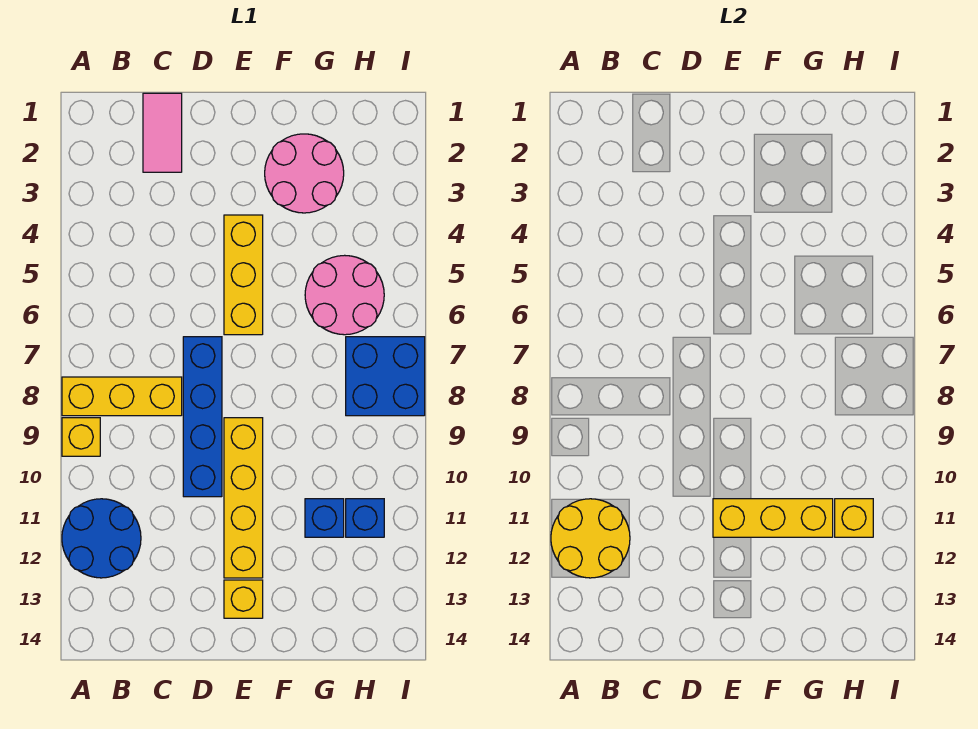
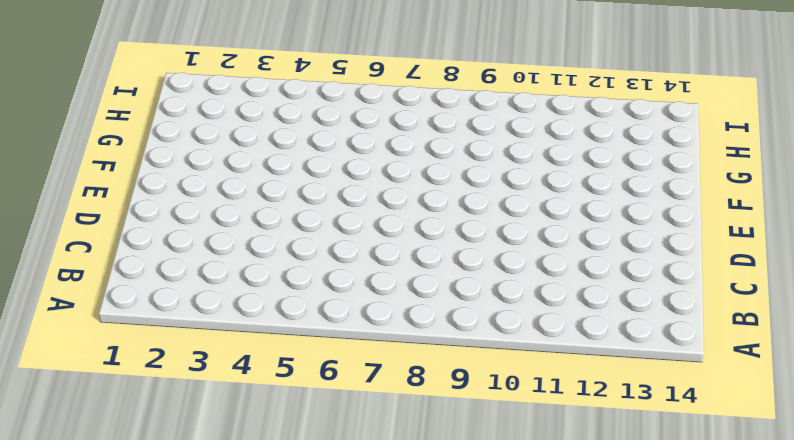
none -> yellow brick A8:C8 level 1
none -> yellow brick A9 level 1
none -> blue round brick A11:B12 level 1

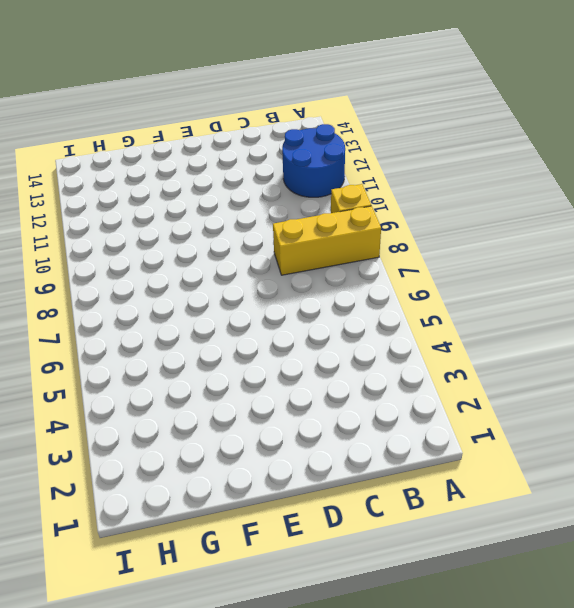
none -> pink tile C1:C2 level 1
none -> blue brick D7:D10 level 1
none -> yellow brick E4:E6 level 1

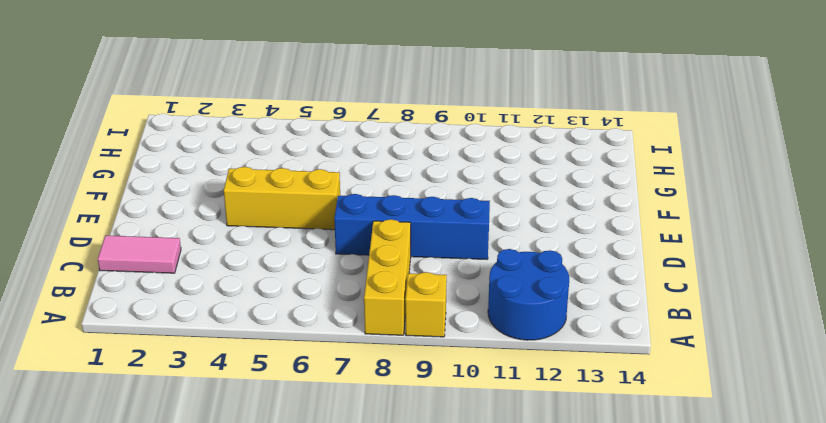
none -> yellow brick E9:E12 level 1
none -> yellow brick E13 level 1
none -> pink round brick F2:G3 level 1

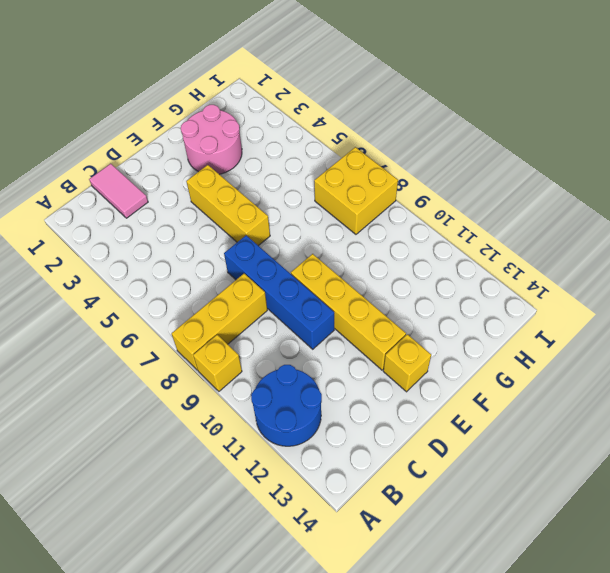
yellow brick H7:I8 level 1 -> blue brick H7:I8 level 1
none -> pink round brick G5:H6 level 1
none -> blue brick G11 level 1
none -> blue brick H11 level 1

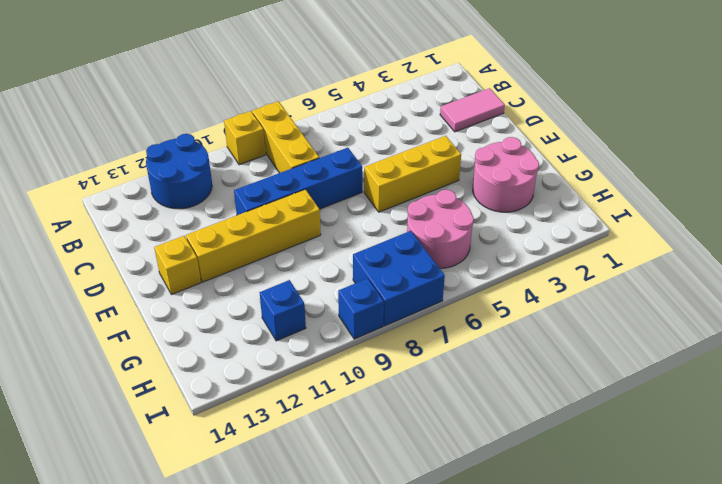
blue brick I9 level 1 -> blue brick G11 level 1
none -> yellow round brick A11:B12 level 2
none -> yellow brick E11:G11 level 2
none -> yellow brick H11 level 2

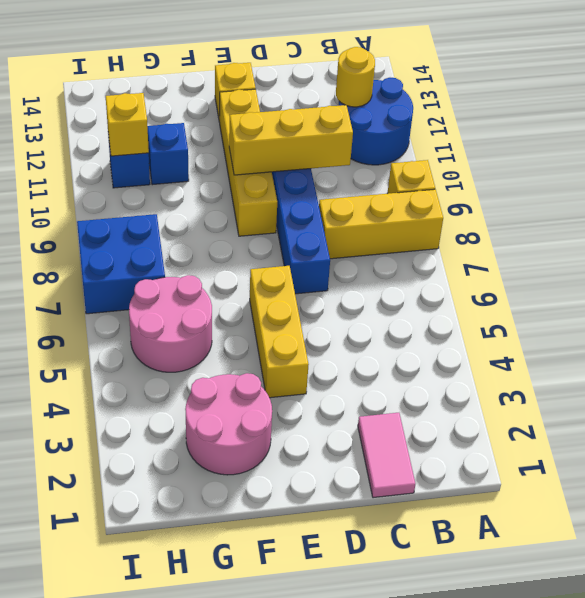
yellow round brick B12 level 2 -> yellow round brick A11:B12 level 2
yellow brick C10:E10 level 2 -> yellow brick E11:G11 level 2

